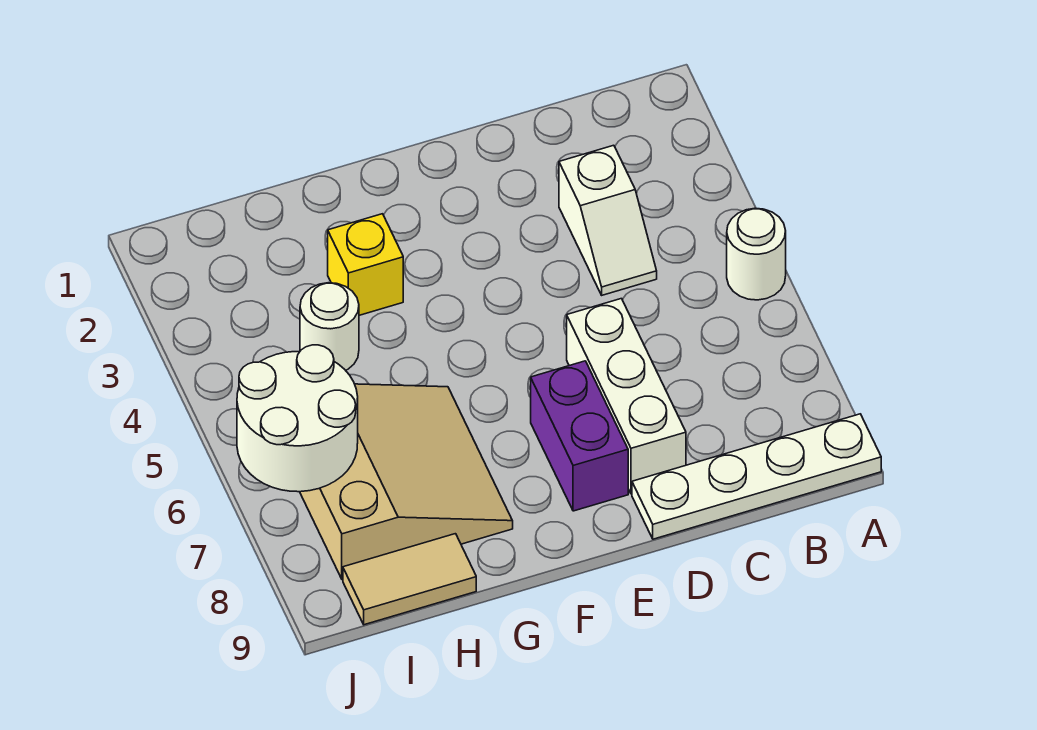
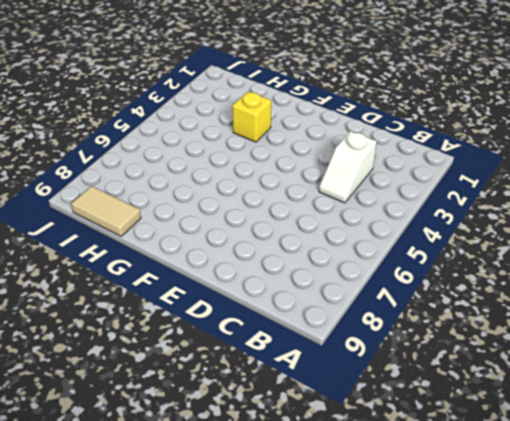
none -> white round brick A5 level 1
none -> white plate A9:D9 level 1

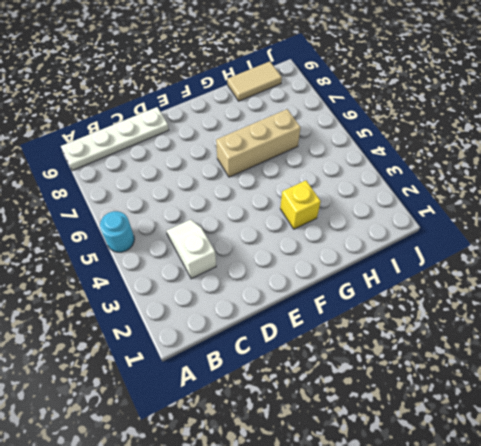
cyan round brick A5 level 1 -> white round brick A5 level 1
tan brick F6:H6 level 1 -> tan slope G6:I8 level 1 top I
none -> white brick D6:D8 level 1
none -> purple brick E7:E8 level 1

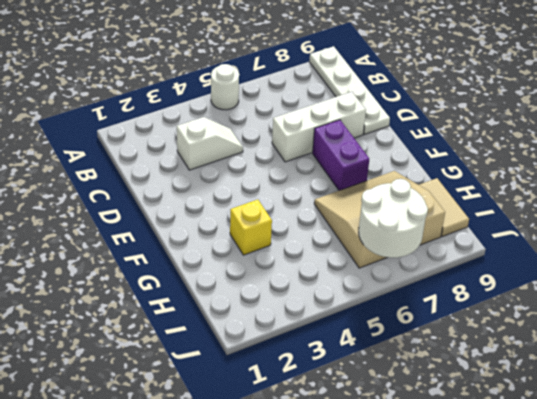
purple brick E7:F7 level 1 -> purple brick E7:E8 level 1
none -> white round brick H4 level 1

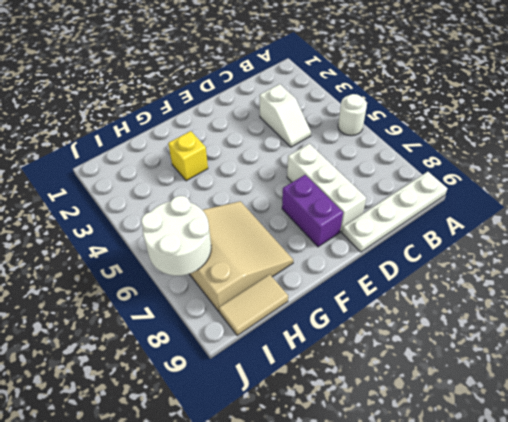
none -> white round brick H4 level 1

